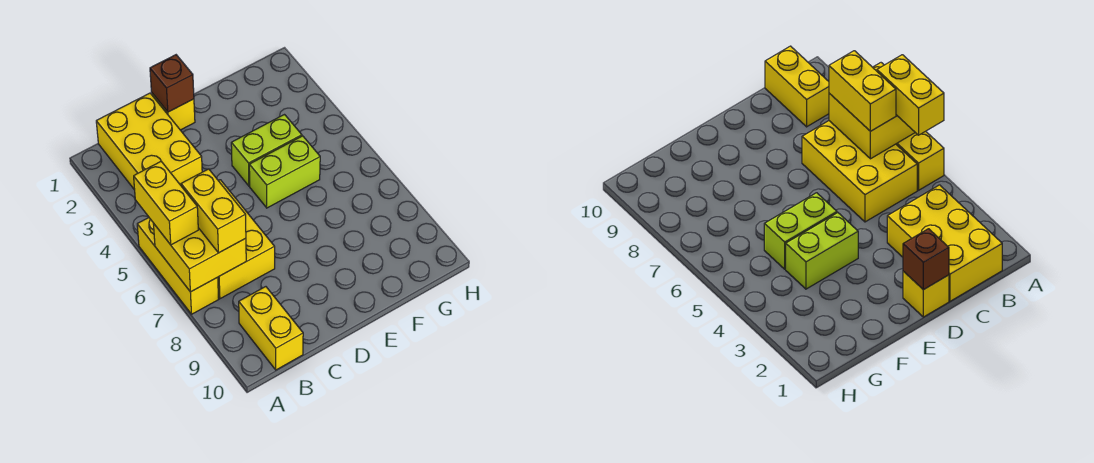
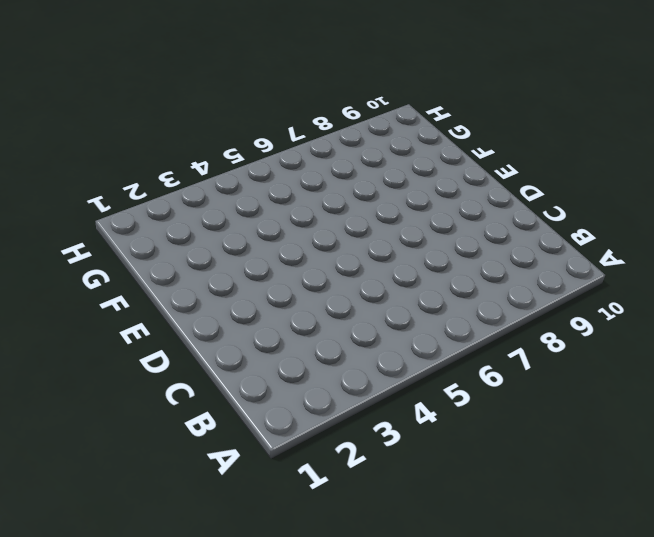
none -> yellow brick A5:A7 level 1
none -> yellow brick B1:C3 level 1

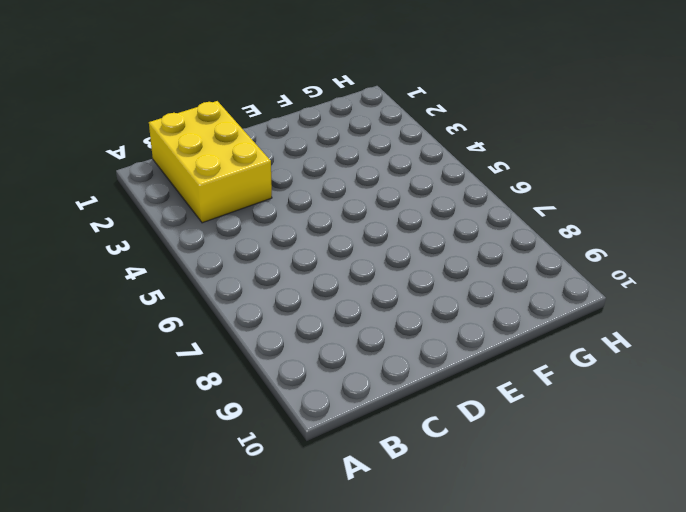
none -> yellow brick A5:A7 level 1
none -> yellow brick B5:C7 level 1

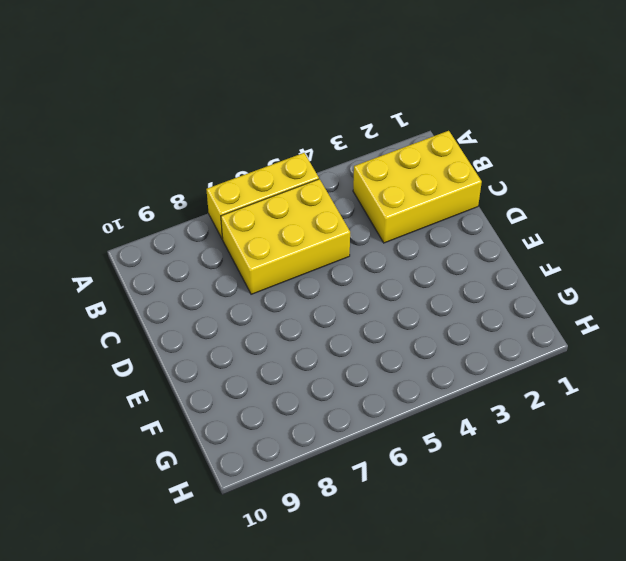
none -> yellow brick B9:B10 level 1
none -> yellow brick D1 level 1

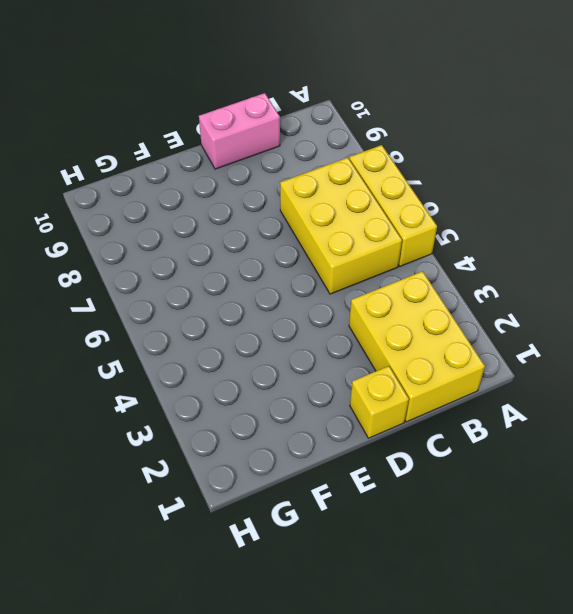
pink brick C10:D10 level 1 -> none
none -> yellow brick B9:B10 level 1
none -> lime brick E4:F4 level 1

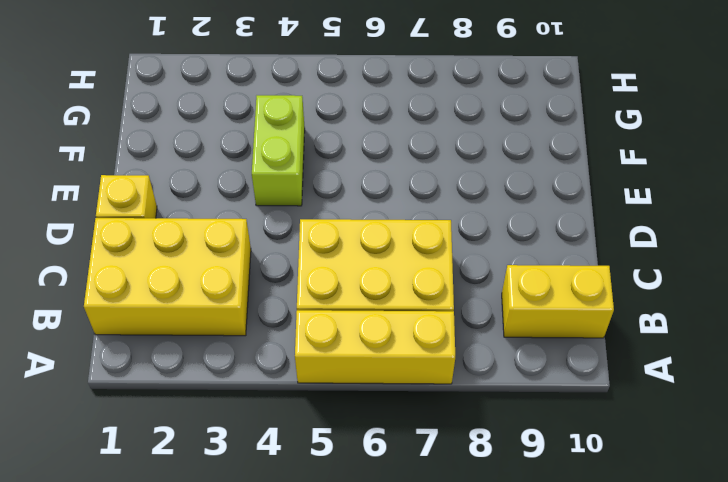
none -> lime brick E5:F5 level 1
none -> yellow brick A6:B7 level 2

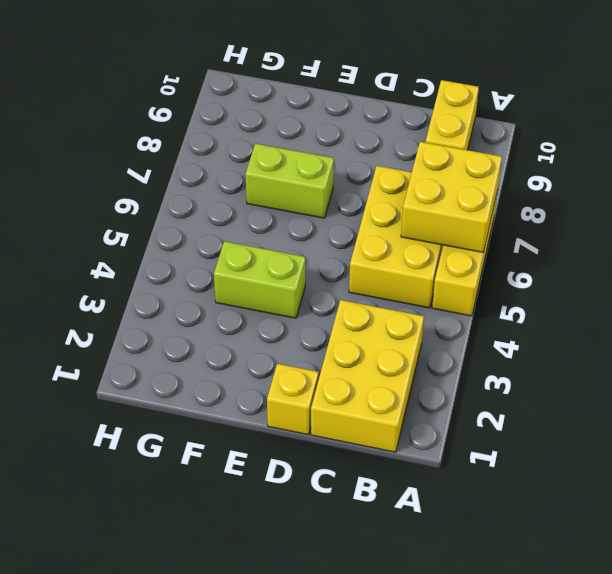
lime brick E7:F7 level 1 -> lime brick E5:F5 level 1
none -> brown brick D1 level 2
none -> yellow brick A5:A6 level 3

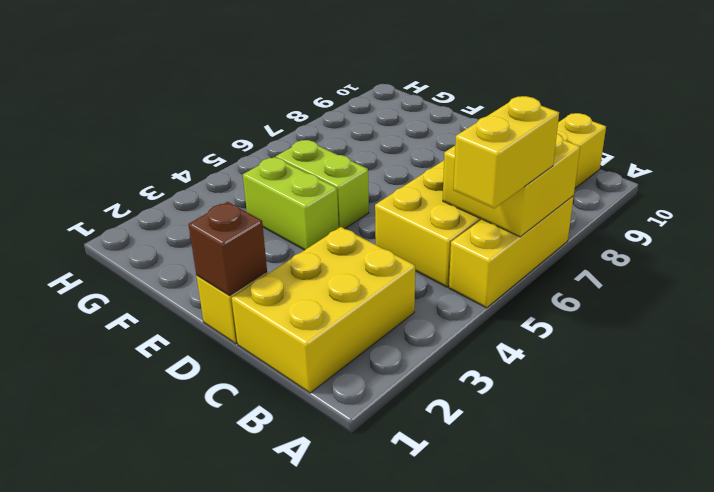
none -> yellow brick B6:B7 level 3

